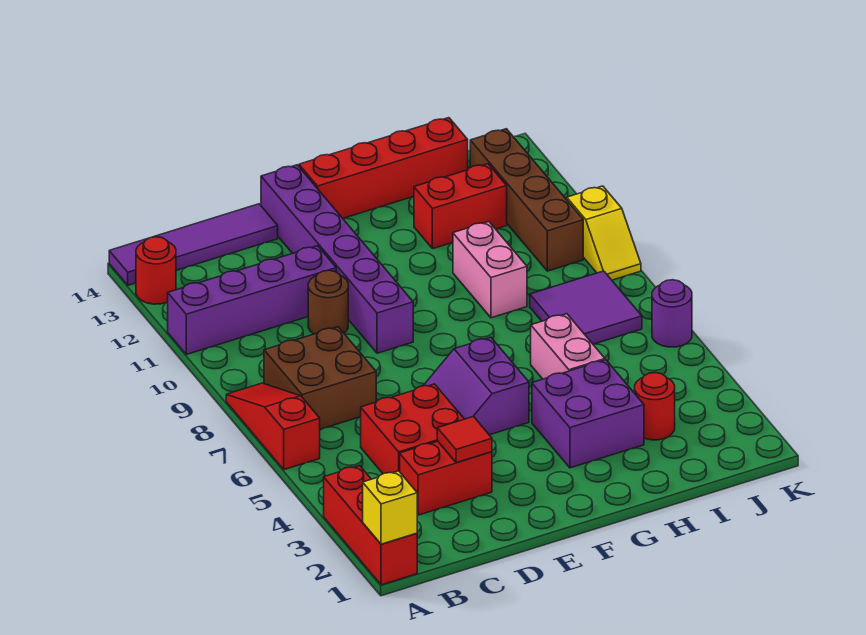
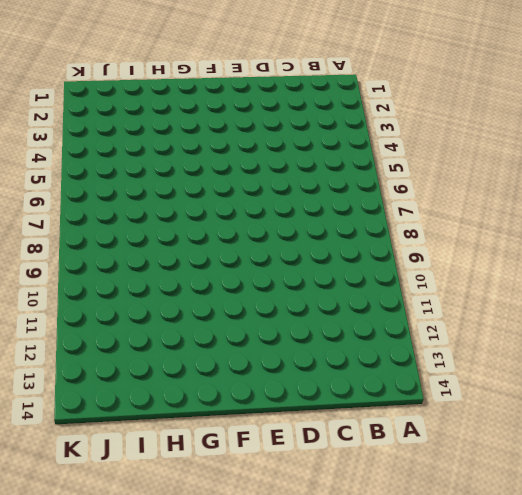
none -> red brick A1:A3 level 1
none -> red slope A6:A8 level 1 top 6
none -> purple brick A11:D11 level 1

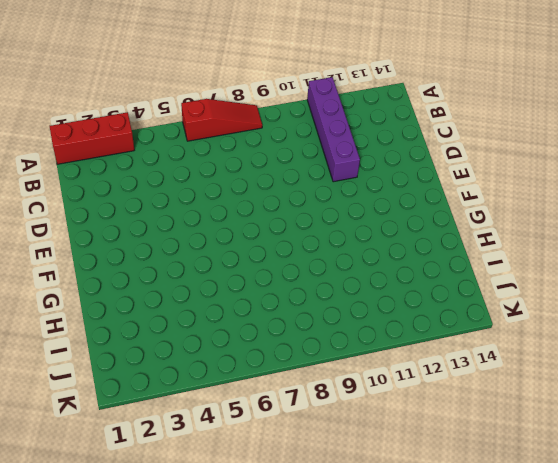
none -> red round brick A13 level 1
none -> purple tile A14:D14 level 1
none -> brown brick B7:C8 level 1

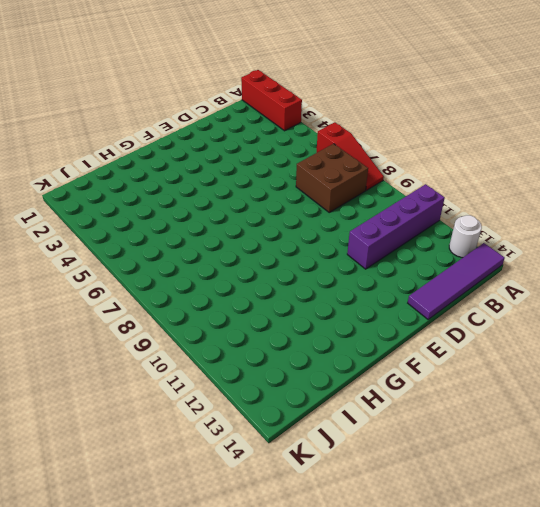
white round brick A13 level 1 -> red round brick A13 level 1
none -> red brick C3:D3 level 1
none -> red brick C4:D5 level 1
none -> brown round brick D10 level 1

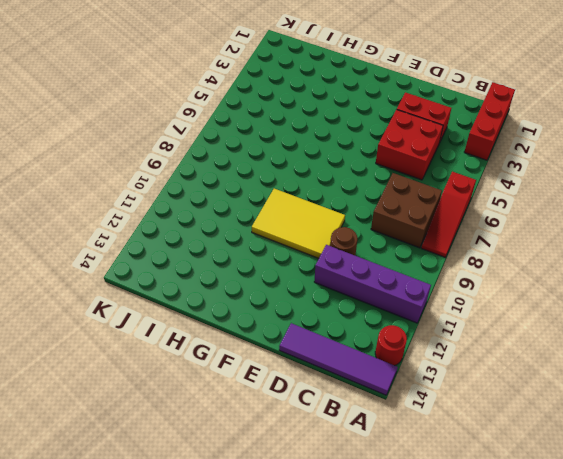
yellow tile E9:G10 level 1 -> purple brick E9:E14 level 1
none -> purple slope E5:F6 level 1 top F
none -> red brick F14:I14 level 1
none -> purple brick G3:H4 level 1

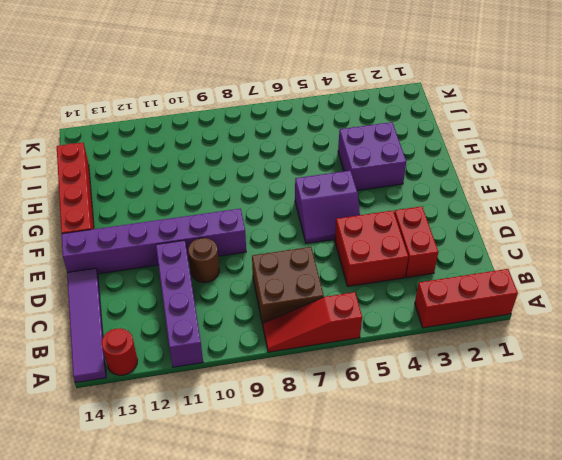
none -> pink brick H5:H6 level 1
none -> pink brick H9:H10 level 1
none -> red brick H12:I12 level 1

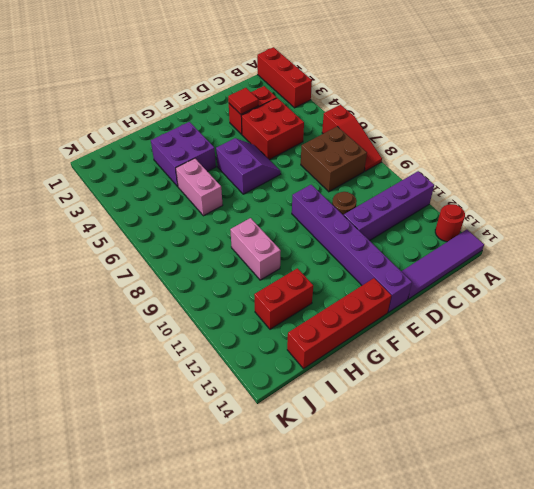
none -> red round brick I3 level 1
none -> purple tile I7:J8 level 1
none -> brown brick J10:J13 level 1

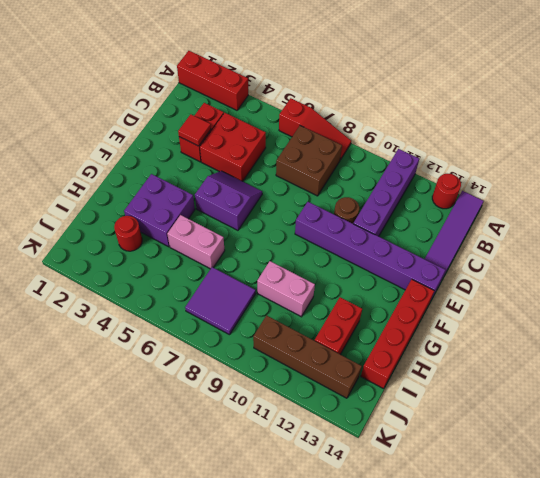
none -> purple round brick K6 level 1
none -> yellow slope K9:K10 level 1 top 10
none -> yellow brick A1 level 2

